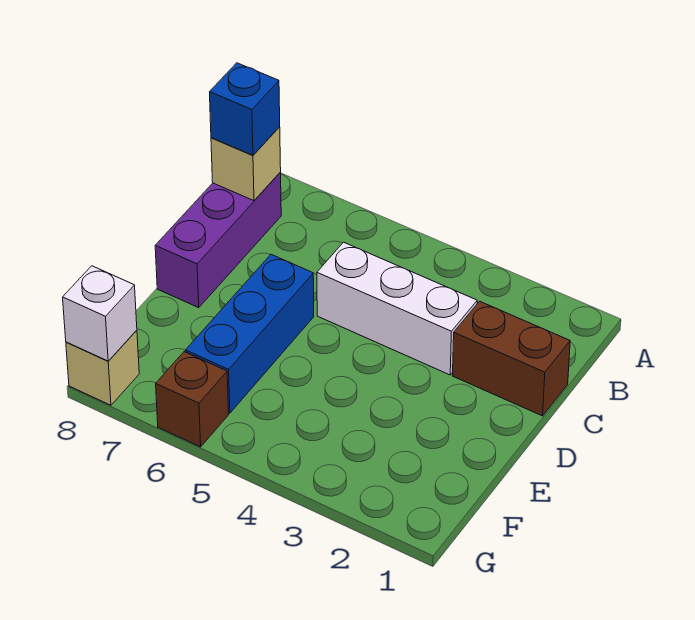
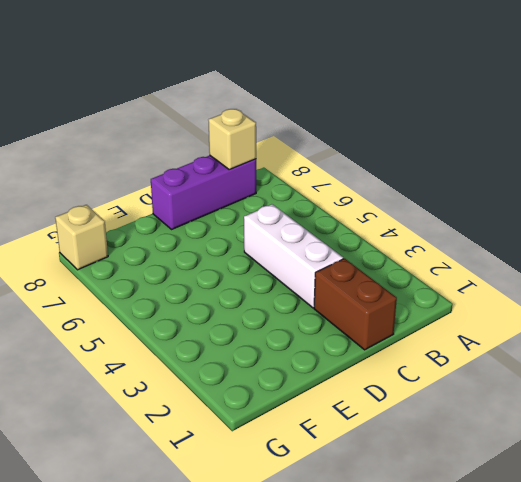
none -> blue brick D6:F6 level 1
none -> brown brick G6 level 1

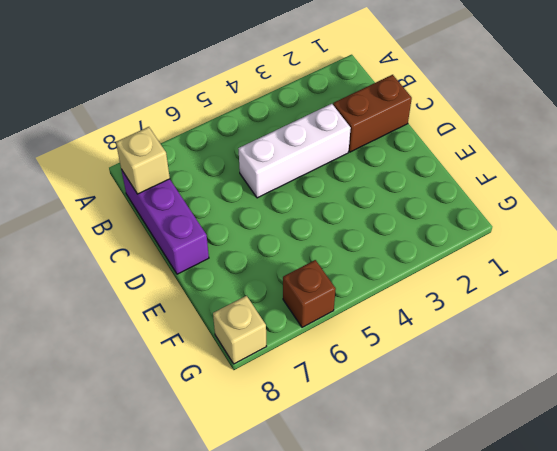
none -> blue brick D6:F6 level 1
none -> white brick G8 level 2

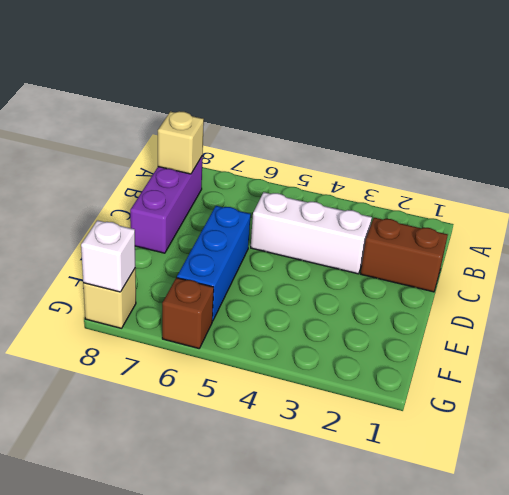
none -> blue brick B8 level 3

